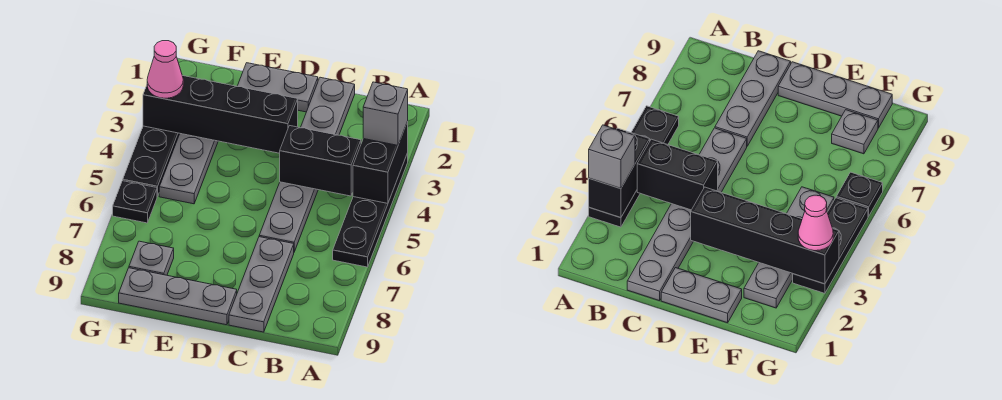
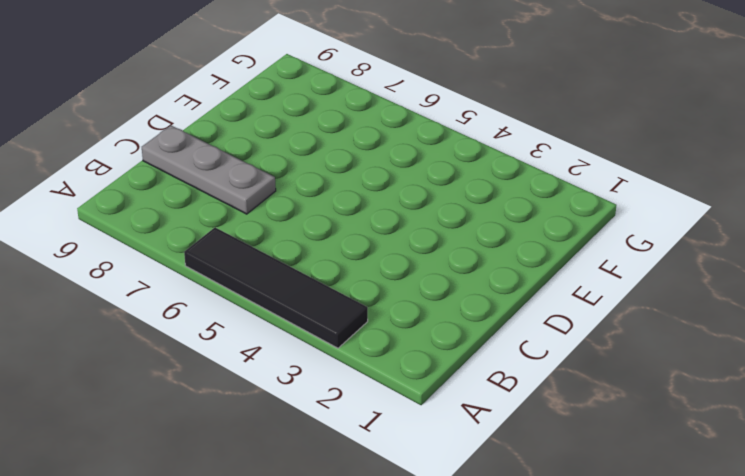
black tile A3:A6 level 1 -> black plate A3:A6 level 1
none -> grey plate C1:C6 level 1
none -> grey plate D1:E1 level 1
none -> grey plate D9:F9 level 1

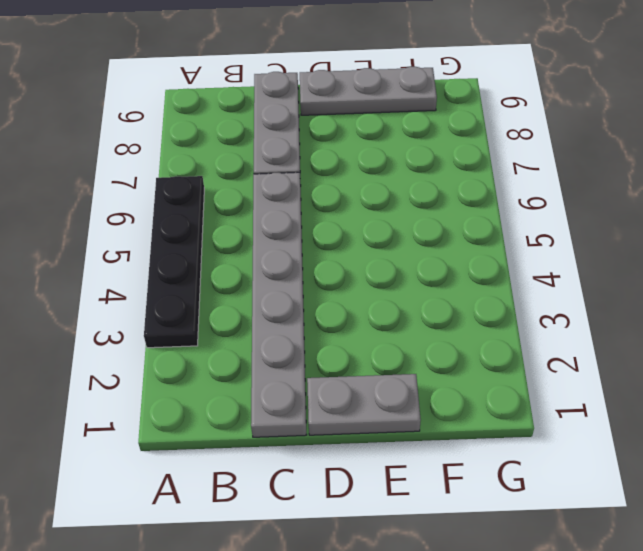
none -> grey plate F2:F5 level 1
none -> grey plate F8 level 1
none -> black plate G3:G5 level 1

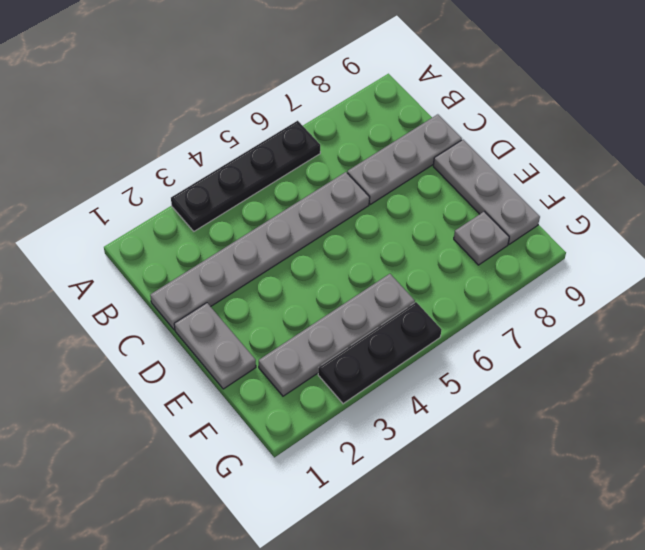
none -> black plate G6 level 1
none -> black brick A3:A4 level 2
none -> black brick B4:C4 level 2

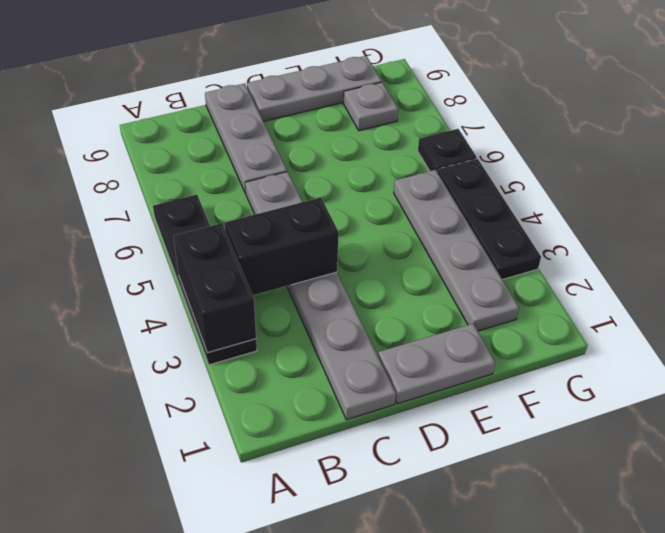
none -> black brick D3:G3 level 2
none -> grey brick A3 level 3
none -> pink cone G3 level 3

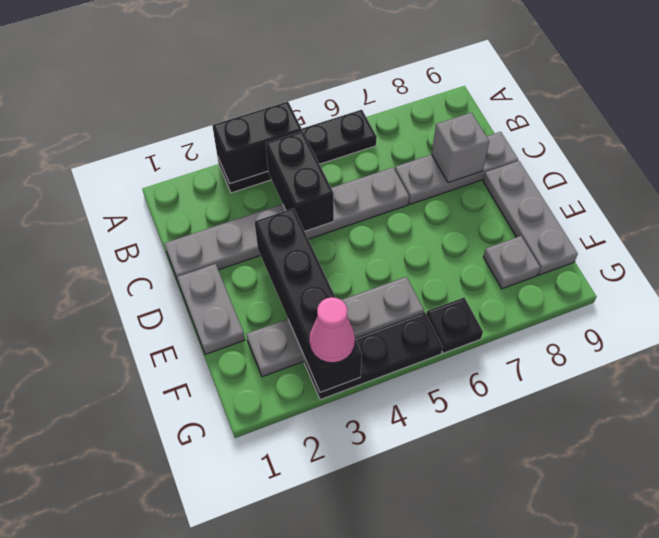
grey brick C8 level 2 -> grey brick A3 level 3

